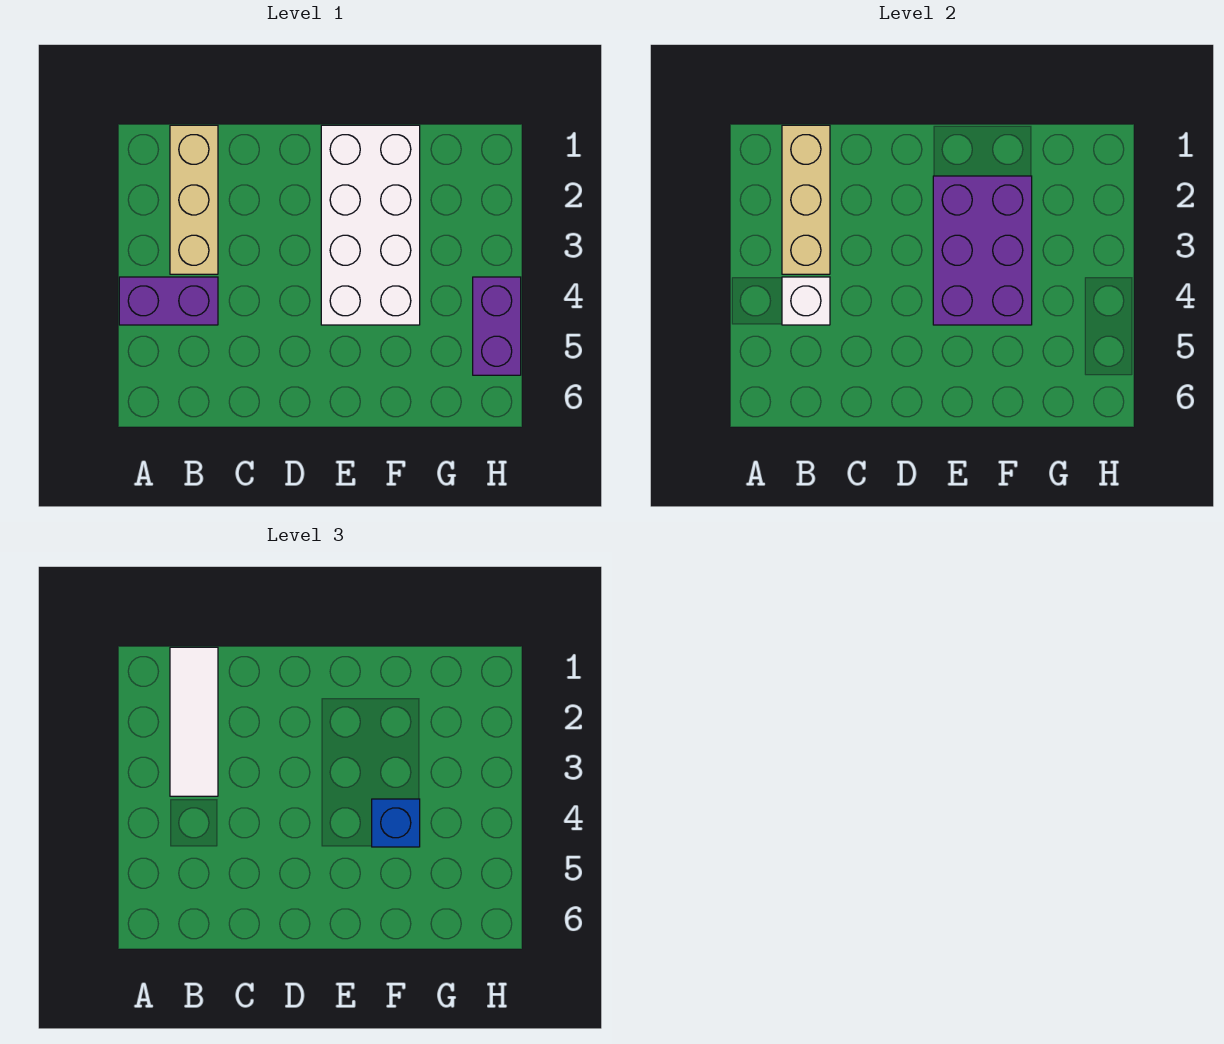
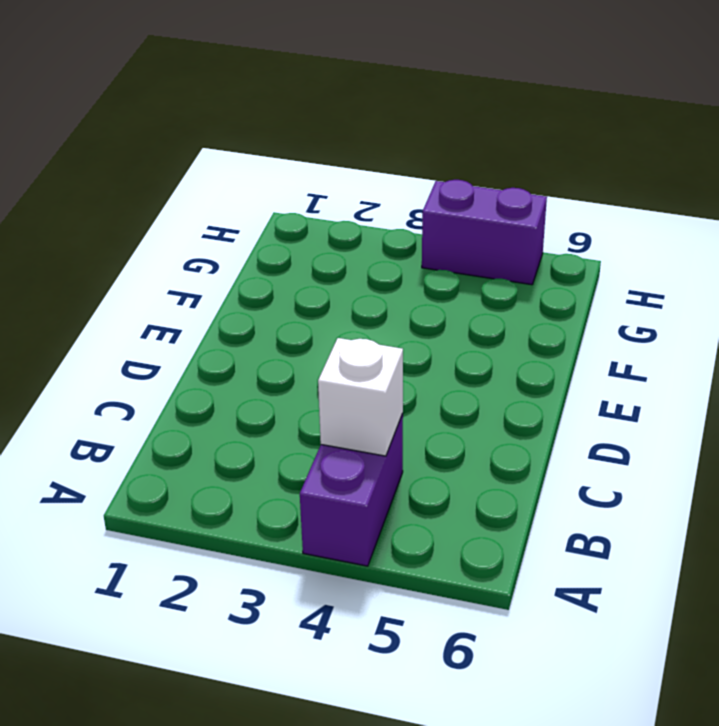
none -> tan brick B1:B3 level 1
none -> white brick E1:F4 level 1

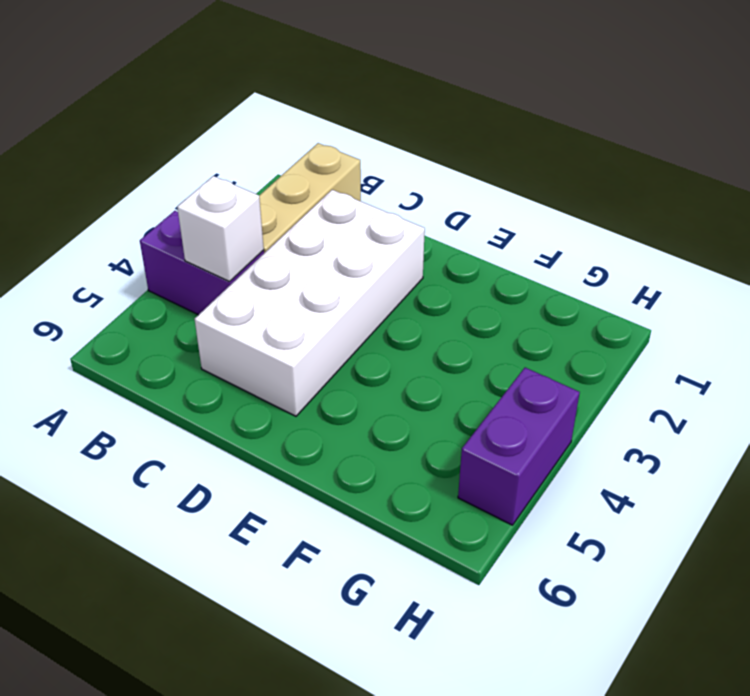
white brick C2:D5 level 1 -> white brick E1:F4 level 1
none -> tan brick B1:B3 level 2
none -> purple brick E2:F4 level 2

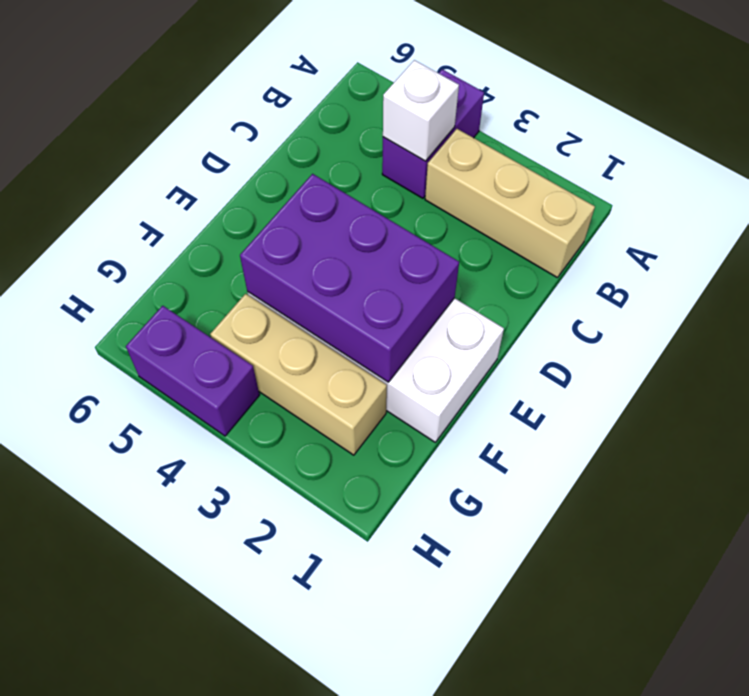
tan brick G2:G4 level 1 -> tan brick B1:B3 level 2
none -> white tile B1:B3 level 3
none -> blue brick F4 level 3

